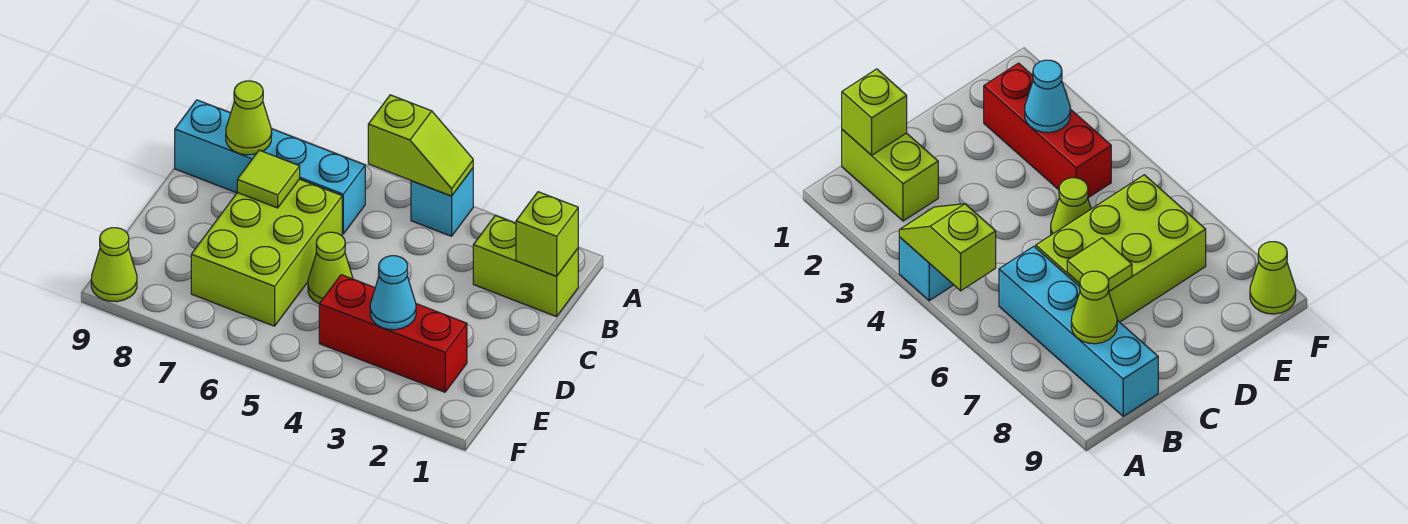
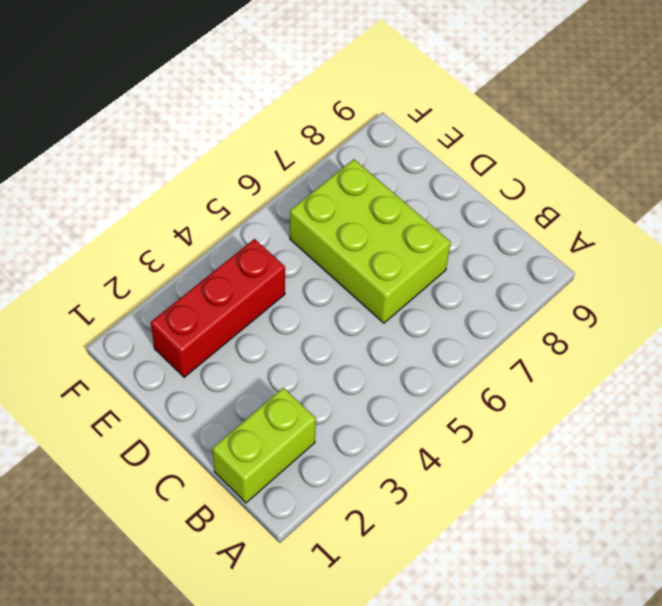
none -> cyan brick A4 level 1
none -> cyan brick B6:B9 level 1
none -> lime cone D5 level 1

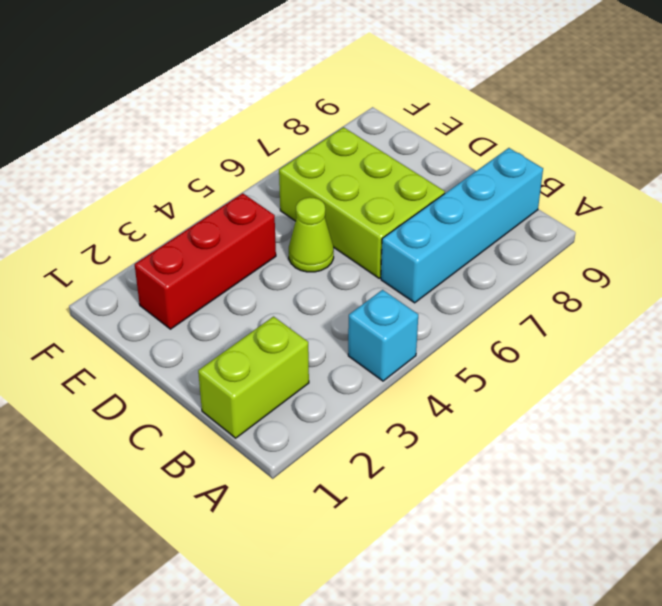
none -> lime cone F9 level 1
none -> lime slope A4:A5 level 2 top 5
none -> lime brick B1 level 2

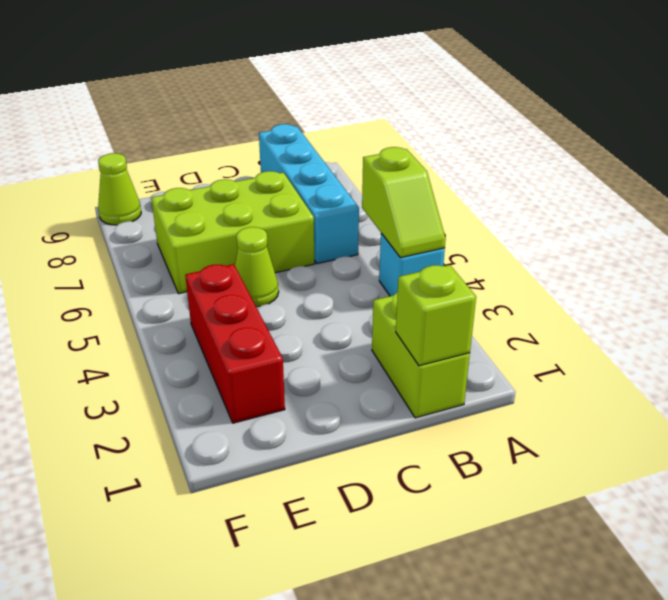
none -> lime cone B8 level 2
none -> lime tile C7 level 2
none -> cyan cone E3 level 2

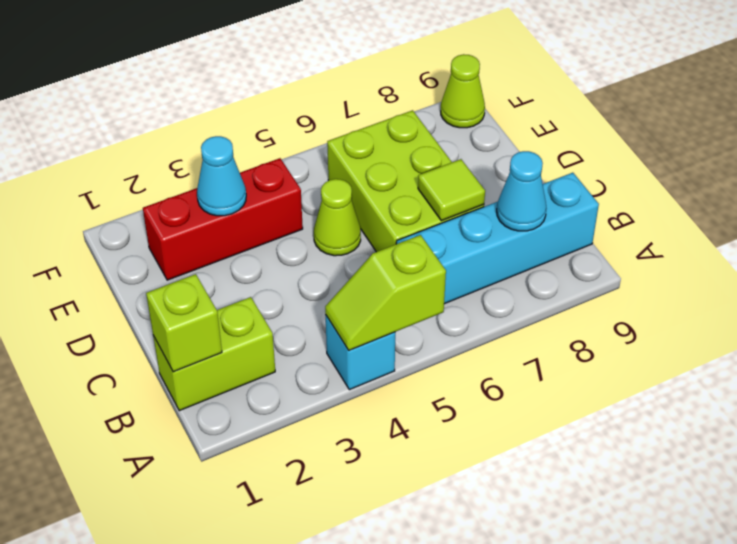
cyan cone B8 level 2 -> lime cone B8 level 2

